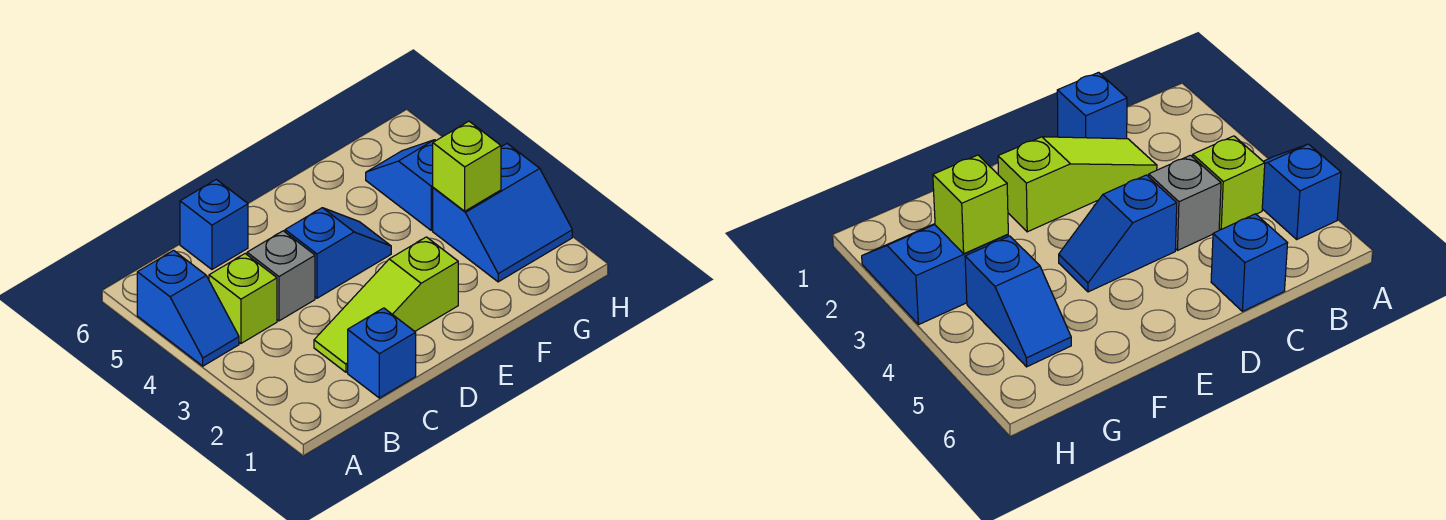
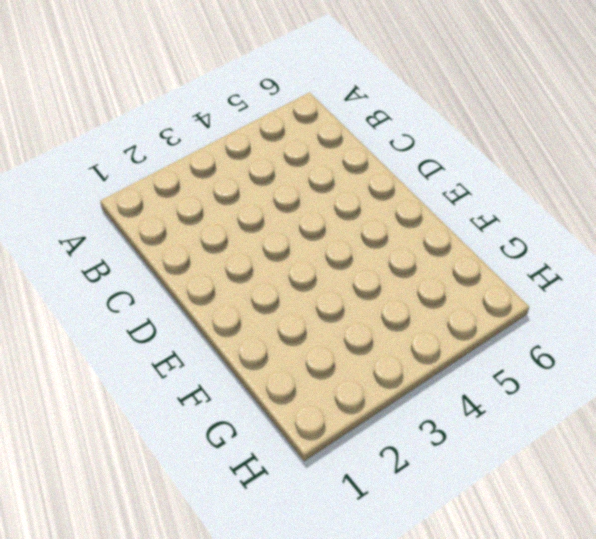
none -> blue slope A4:A5 level 1 top 5
none -> lime brick B4 level 1

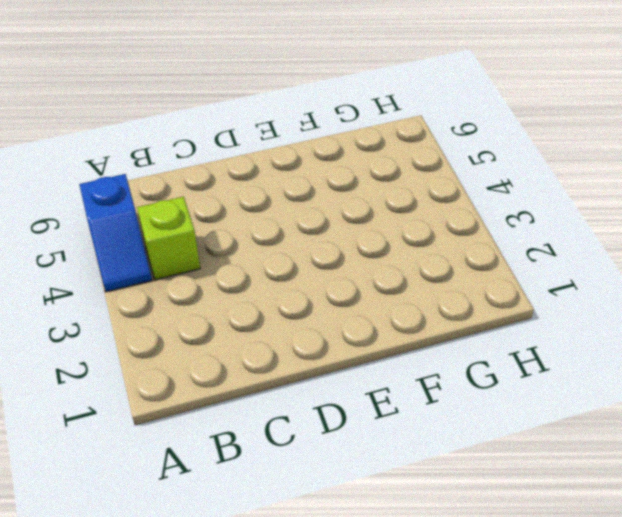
none -> blue brick C1 level 1
none -> lime slope C2:E2 level 1 top E

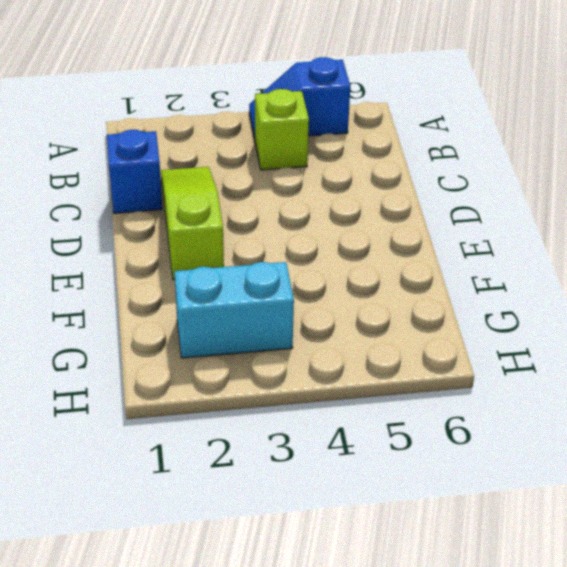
cyan brick G2:G3 level 1 -> blue slope G2:H3 level 1 top 3
none -> grey brick C4 level 1
none -> blue brick C6 level 1

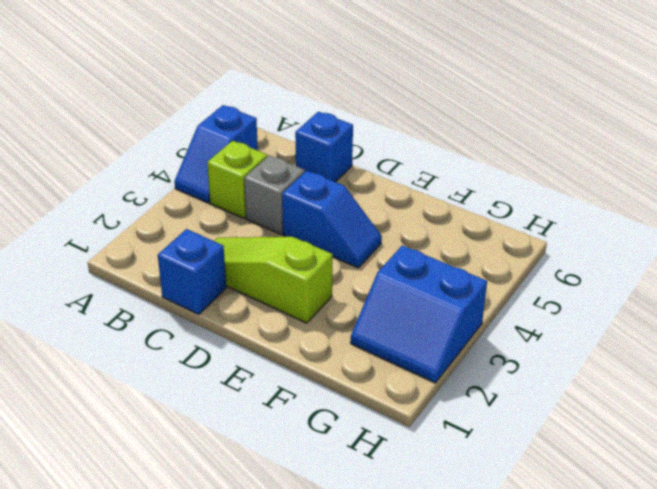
none -> blue slope G4:G5 level 1 top 4
none -> lime brick G3 level 2

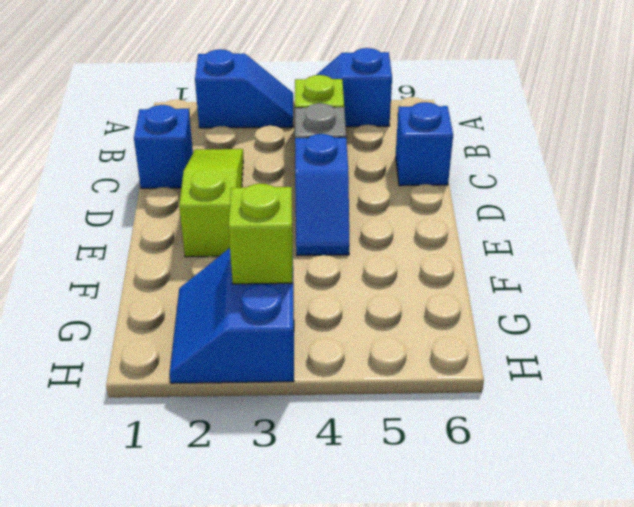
blue slope A2:A3 level 1 top 2 -> blue slope G4:G5 level 1 top 4

